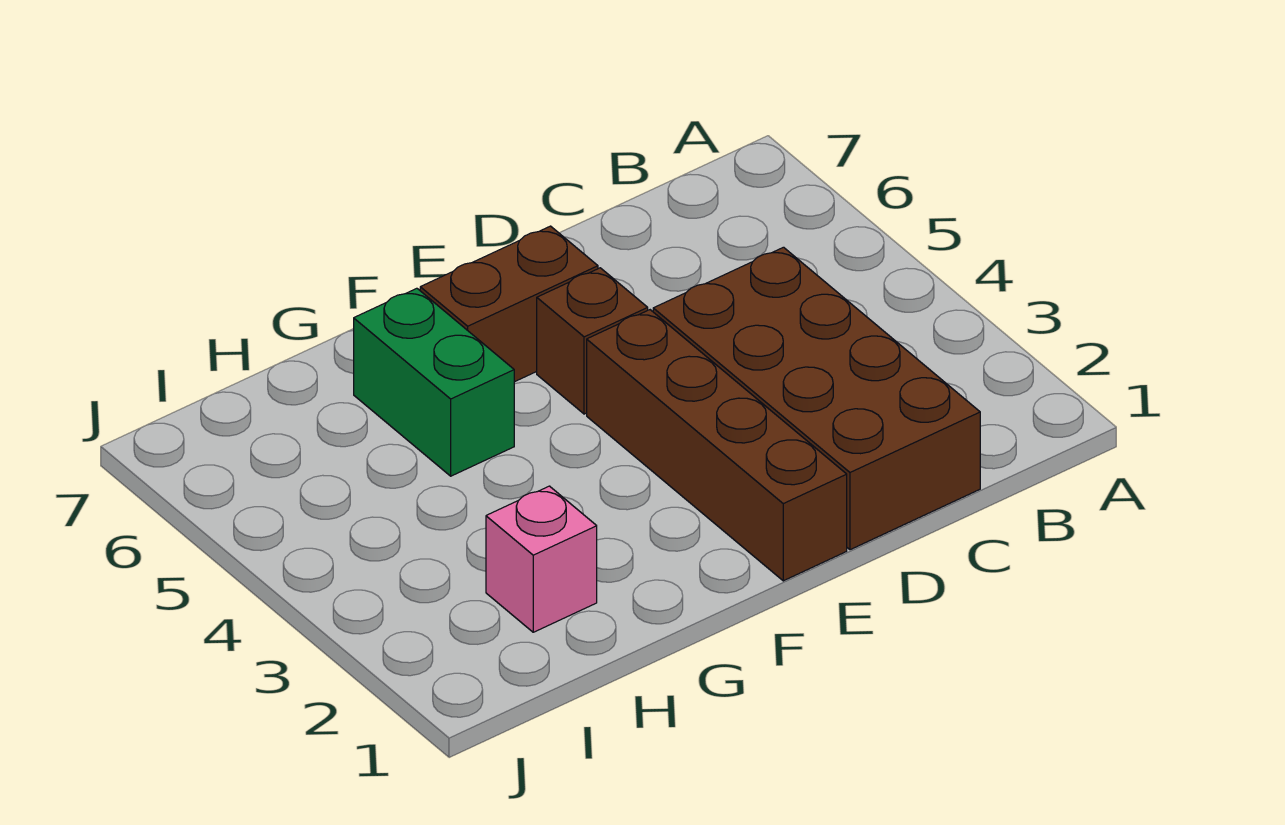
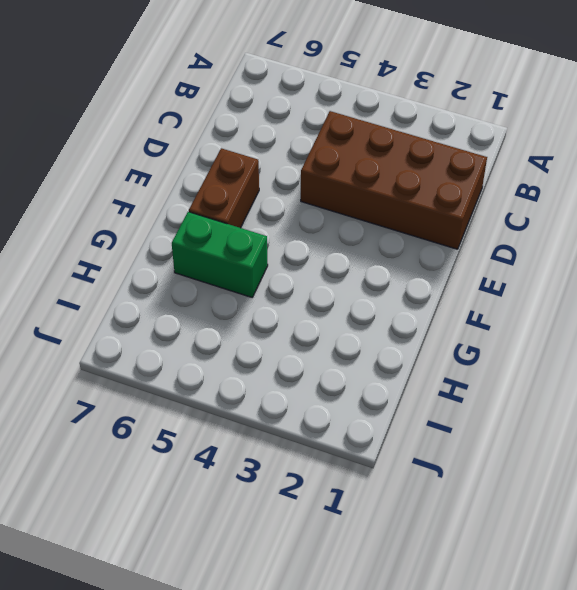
none -> brown brick E1:E4 level 1
none -> brown brick E5 level 1

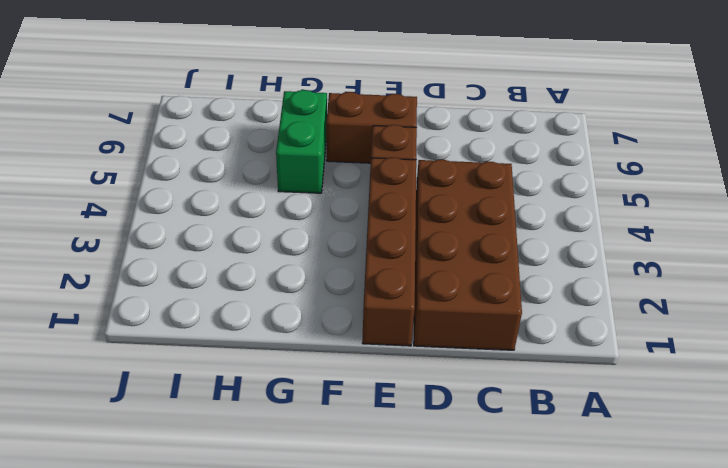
none -> pink brick H2 level 1

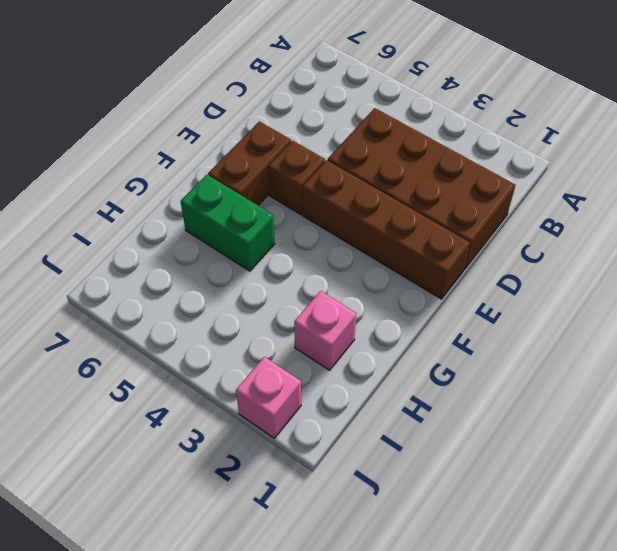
pink brick J2 level 1 -> none

